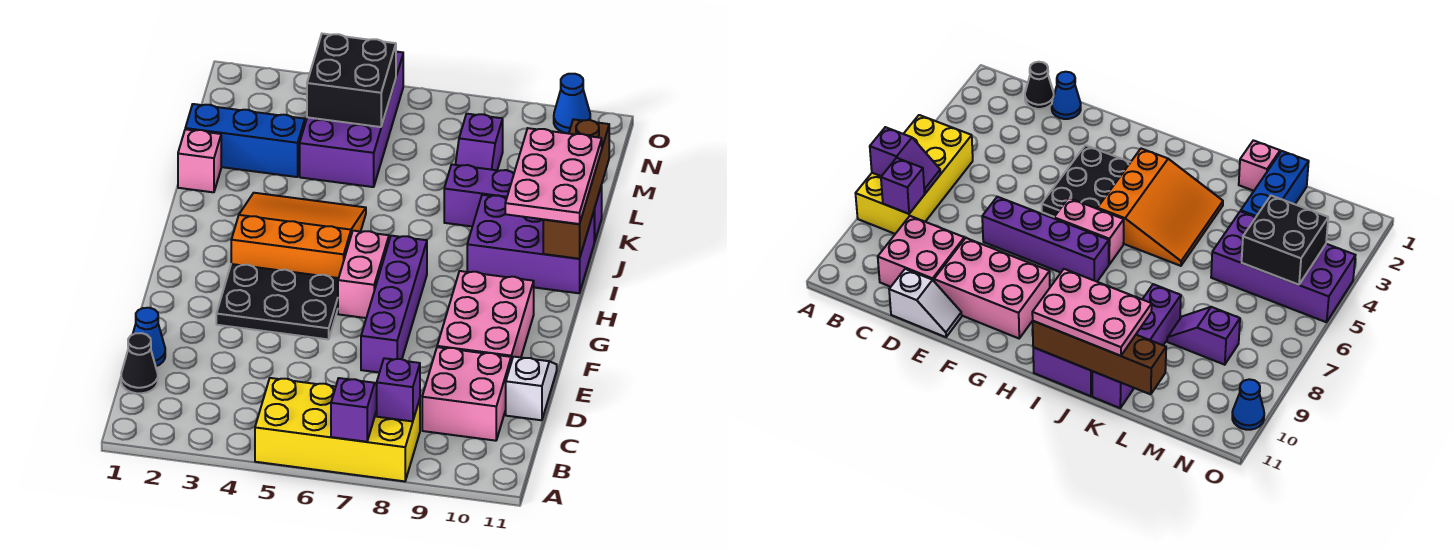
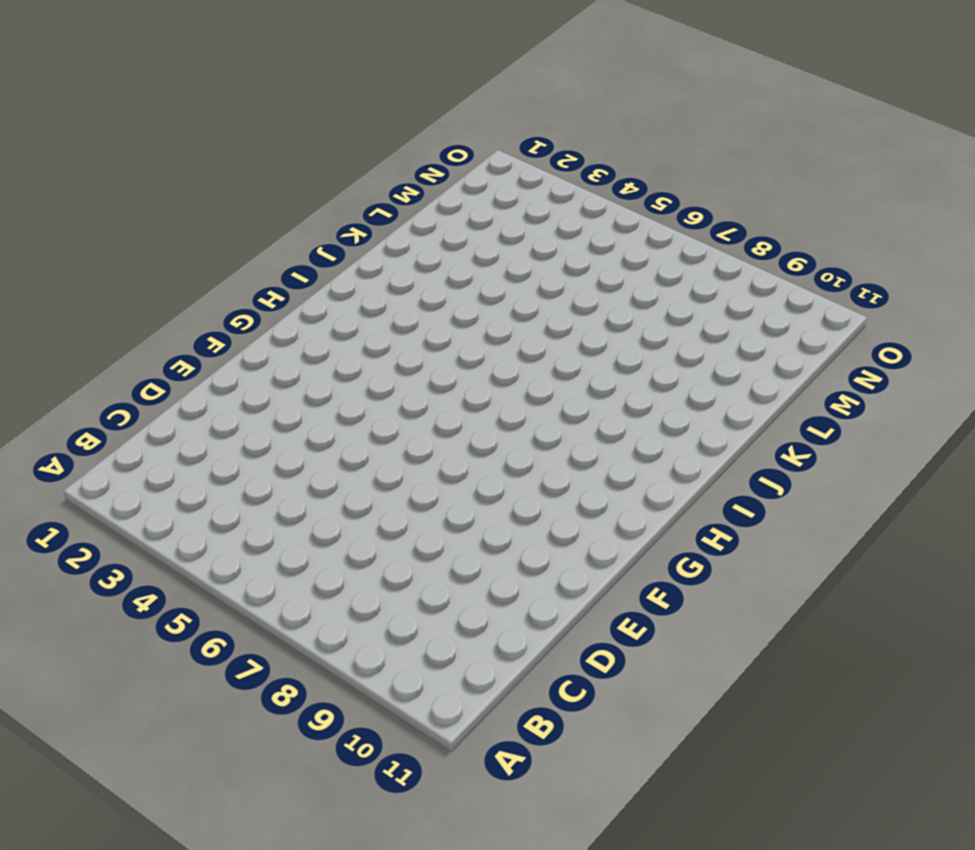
none -> yellow brick A5:B8 level 1
none -> black cone C1 level 1
none -> pink brick C9:D10 level 1

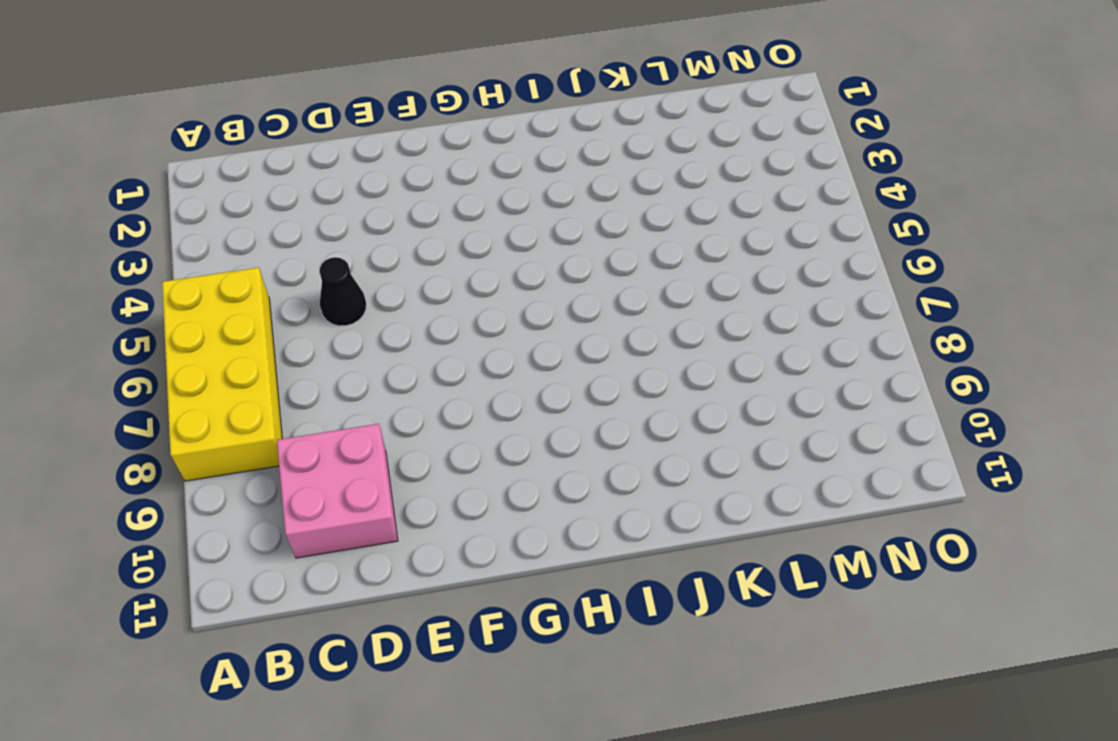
black cone D5 level 1 -> black cone C1 level 1
none -> blue cone D1 level 1
none -> white slope D11:E11 level 1 top D
none -> purple brick E7:H7 level 1

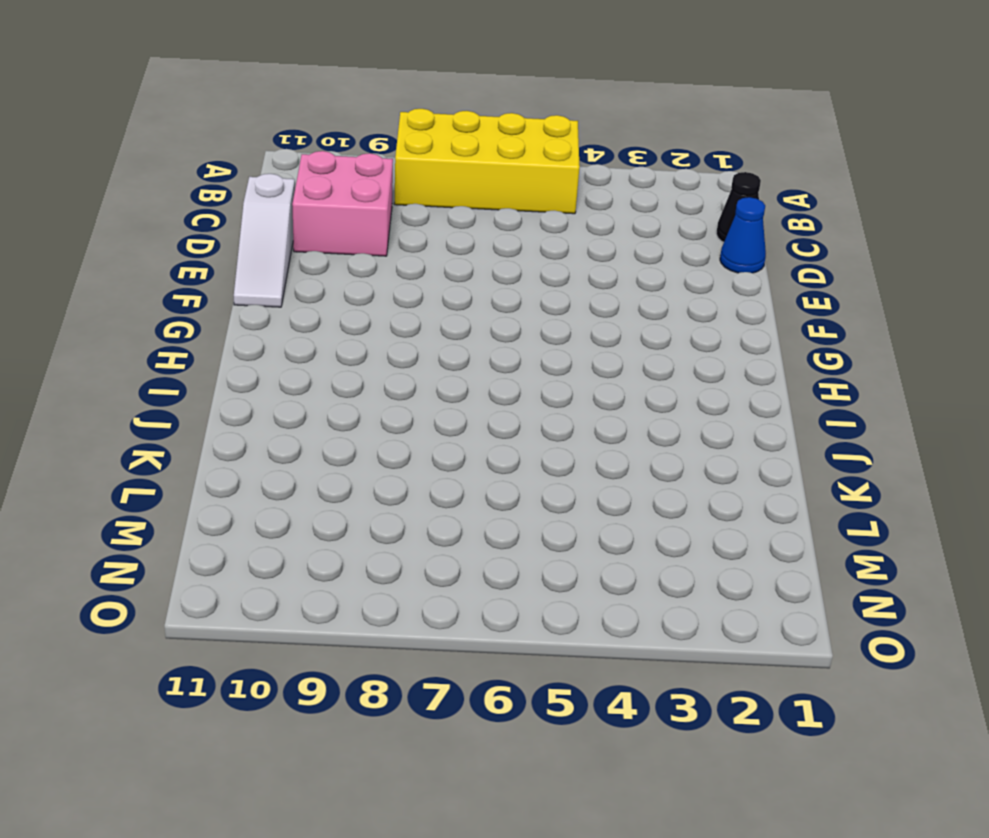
white slope D11:F11 level 1 top D -> white slope D11:E11 level 1 top D
none -> purple brick E7:H7 level 1
none -> pink brick E9:G10 level 1
none -> black plate F3:G5 level 1

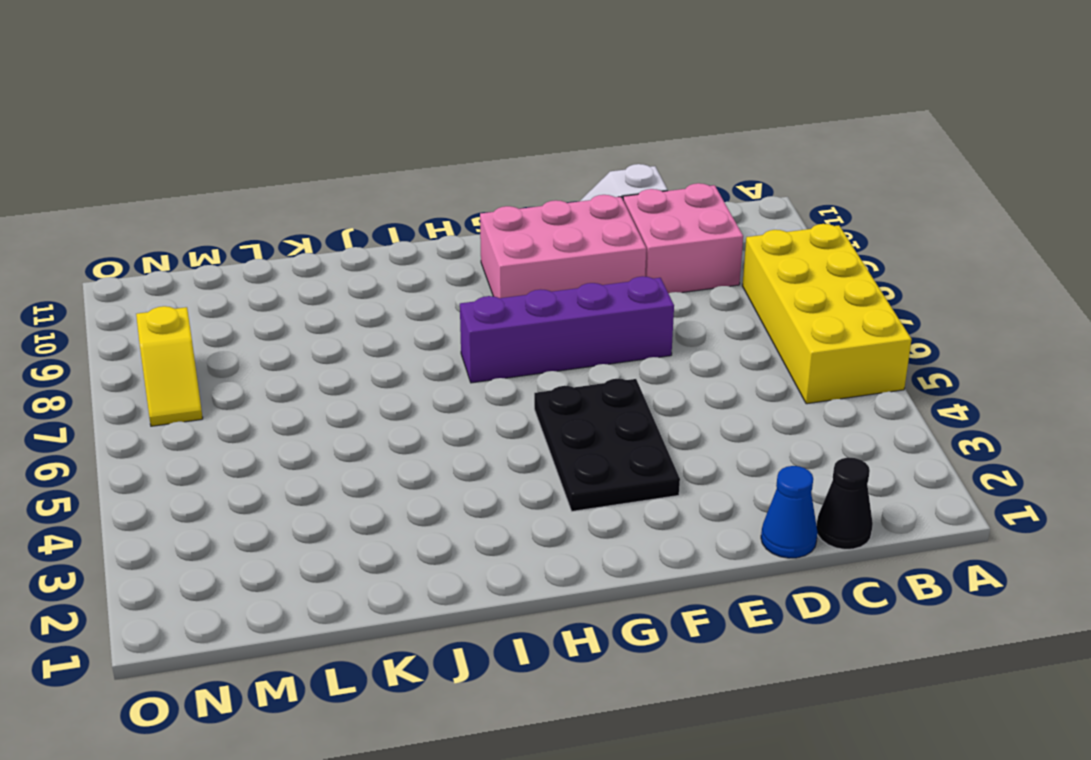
yellow slope N7:N8 level 1 top 8 -> none
none -> pink brick G6:H6 level 1
none -> orange slope H3:J5 level 1 top H
none -> purple brick I9:J11 level 1

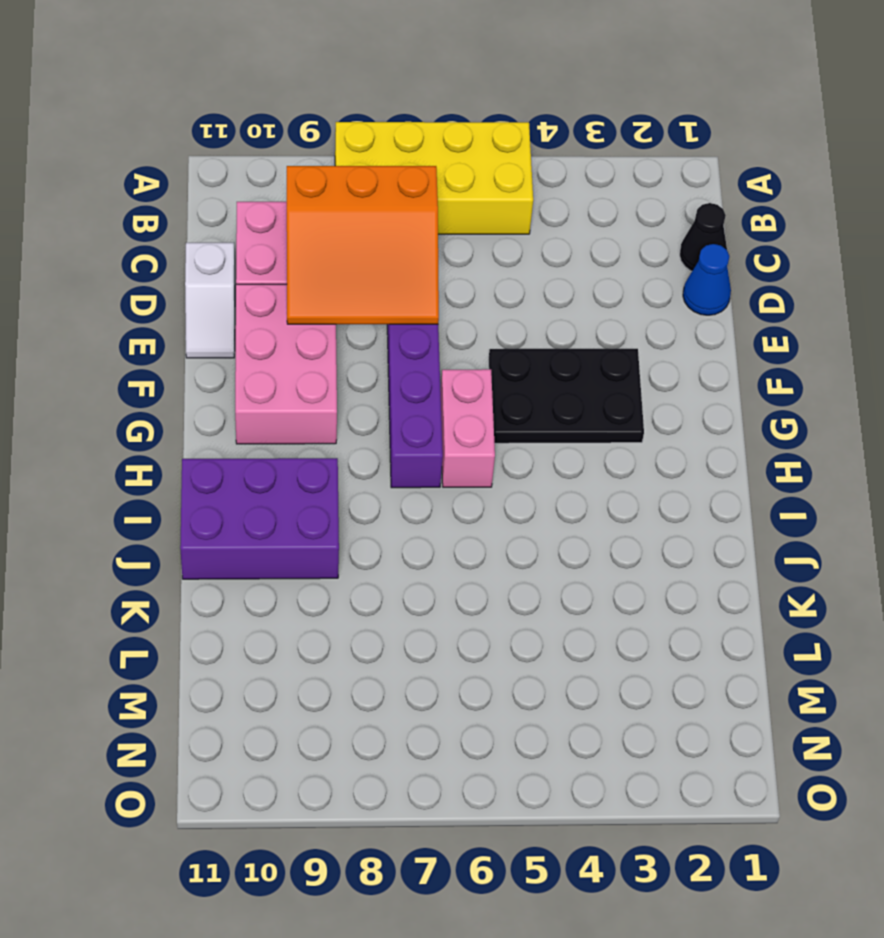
orange slope C7:E9 level 2 top C -> orange slope H3:J5 level 1 top H
none -> pink brick K1 level 1
none -> purple brick K8:K11 level 1
none -> blue brick L1:L3 level 1

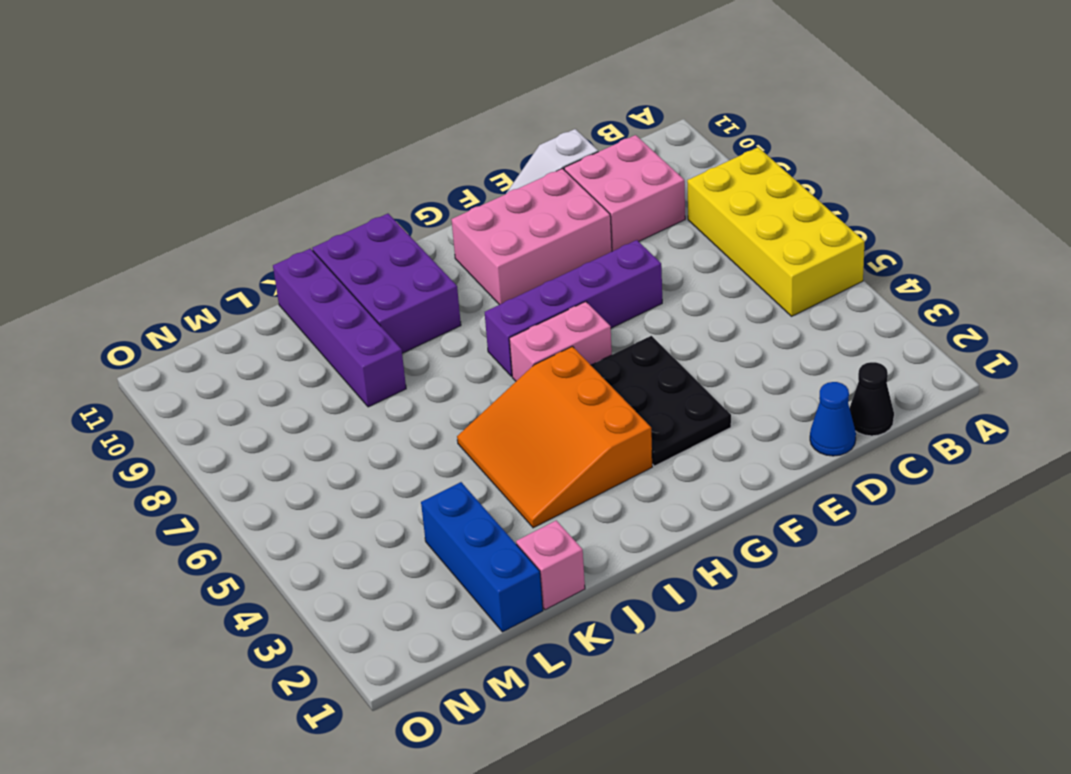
none -> purple brick L4:O5 level 1
none -> purple slope L8:M8 level 1 top M
none -> blue cone O10 level 1

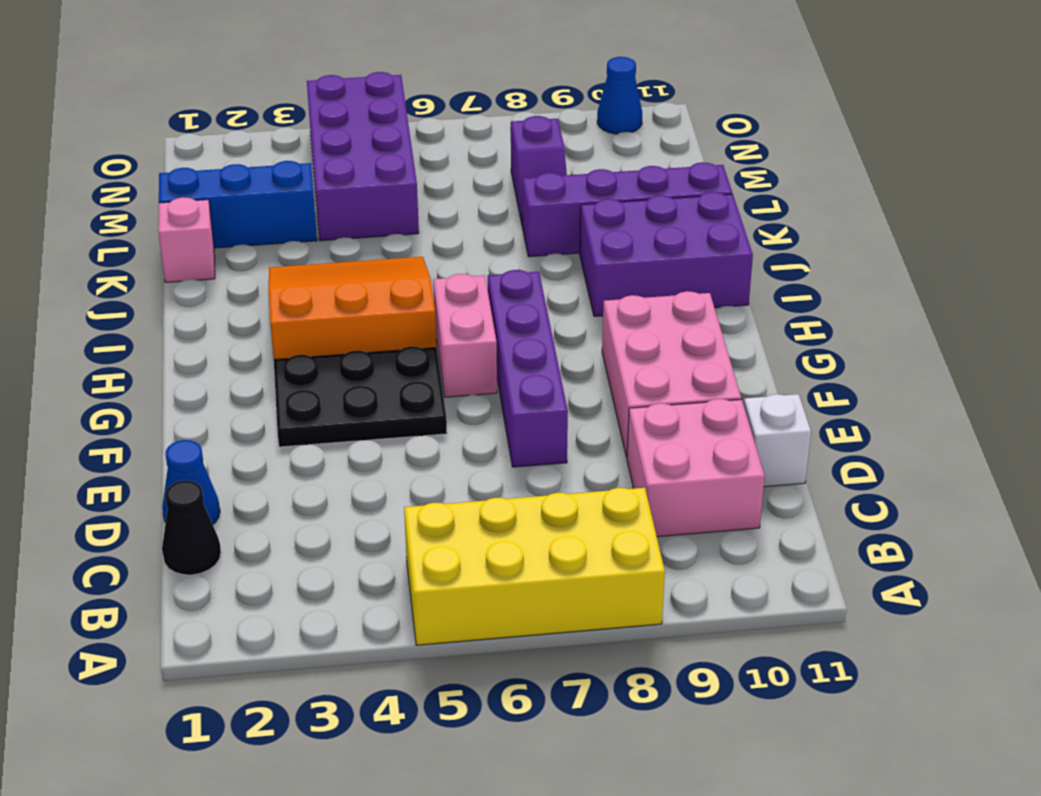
none -> purple slope A7:B7 level 2 top A
none -> purple brick B8 level 2
none -> brown brick I11:L11 level 2

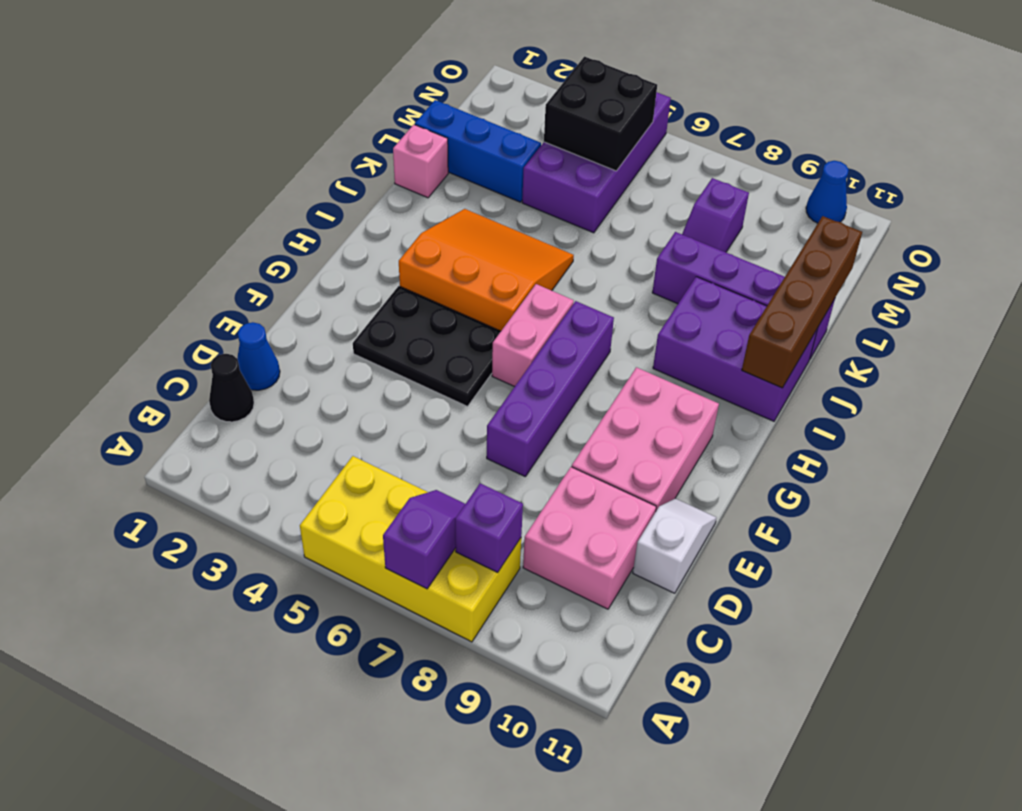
none -> pink plate I10:K11 level 3

